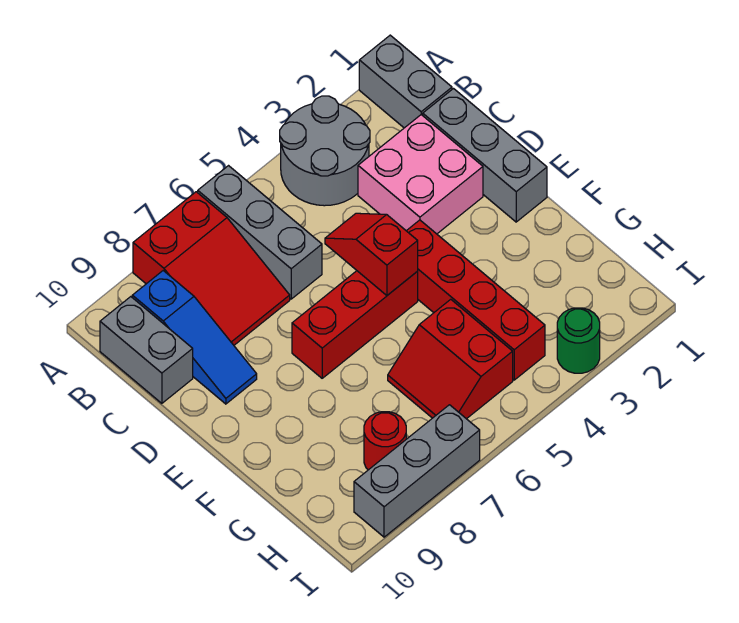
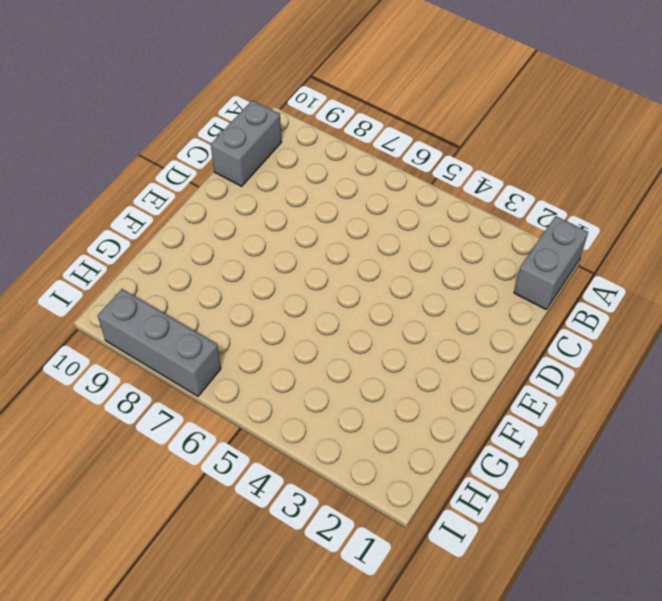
none -> grey round brick A3:B4 level 1
none -> grey brick A6:C6 level 1
none -> red slope A7:C8 level 1 top A

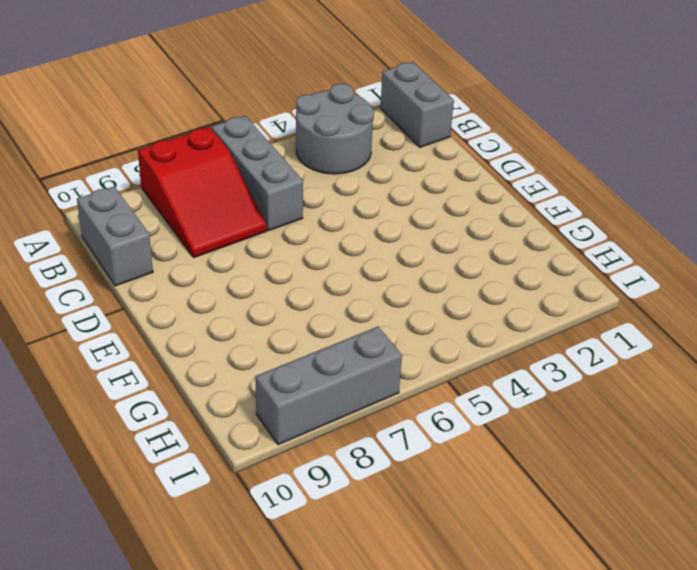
none -> blue slope B9:D9 level 1 top B
none -> grey brick C1:E1 level 1
none -> pink brick C2:D3 level 1

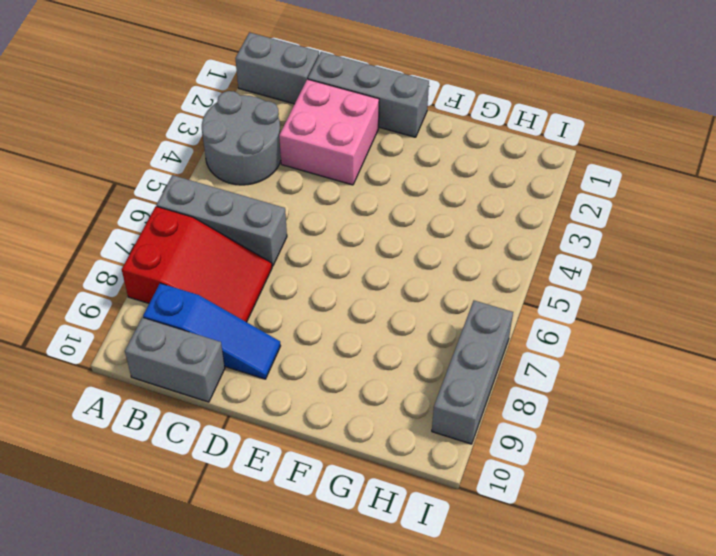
none -> red brick E4:H4 level 1
none -> red brick E5:E7 level 1
none -> red slope G5:H6 level 1 top 5

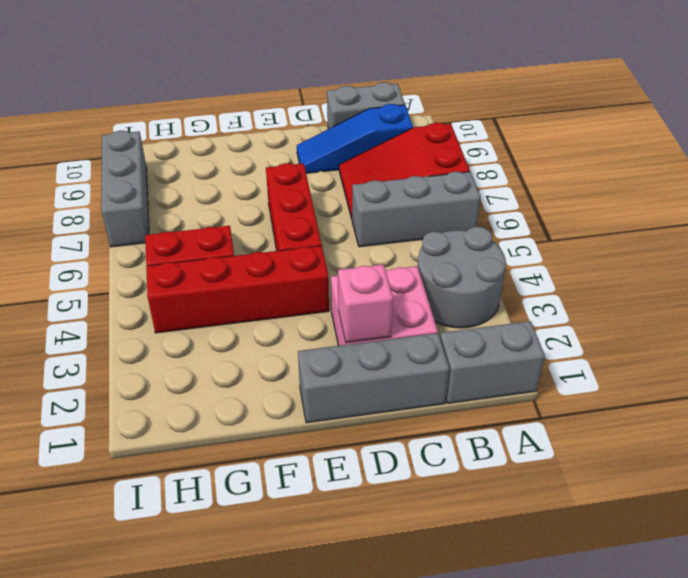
pink brick D2 level 2 -> none
none -> red round brick H8 level 1
none -> green round brick I3 level 1
none -> red slope D5:E5 level 2 top E

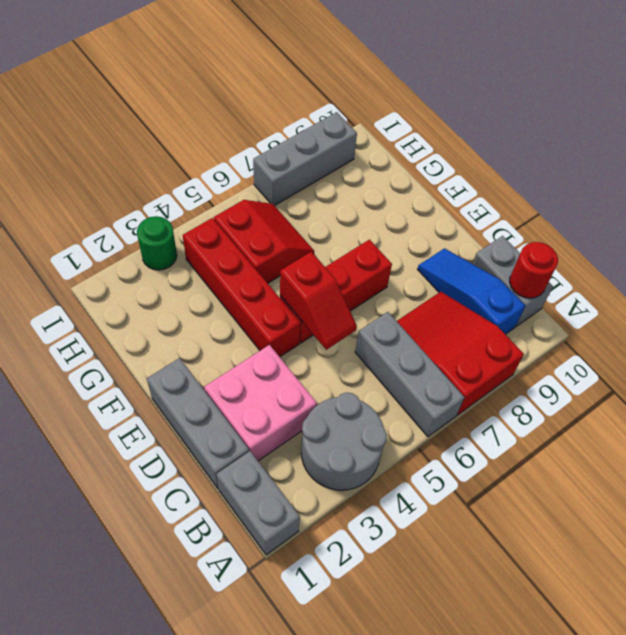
red round brick B10 level 2 -> red round brick H8 level 1

